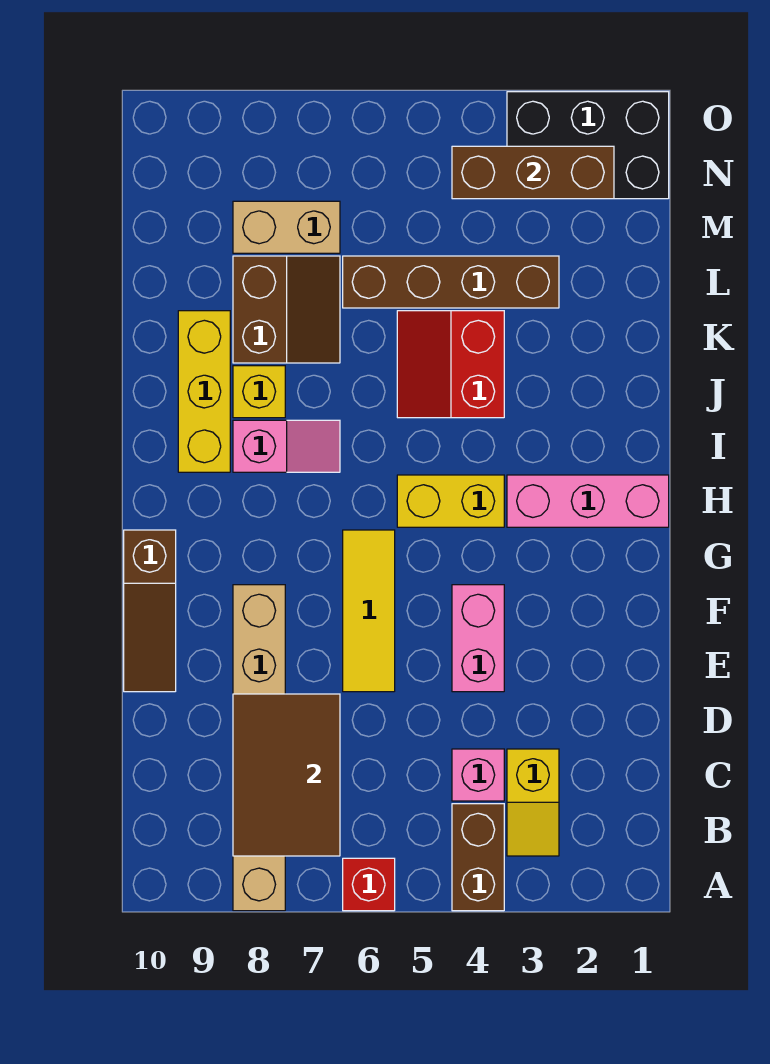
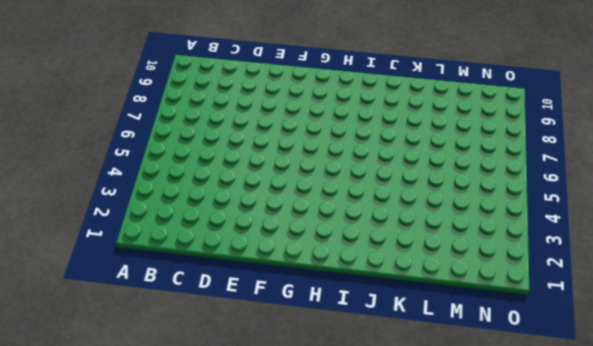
none -> brown brick A4:B4 level 1
none -> red brick A6 level 1
none -> tan brick A8:F8 level 1

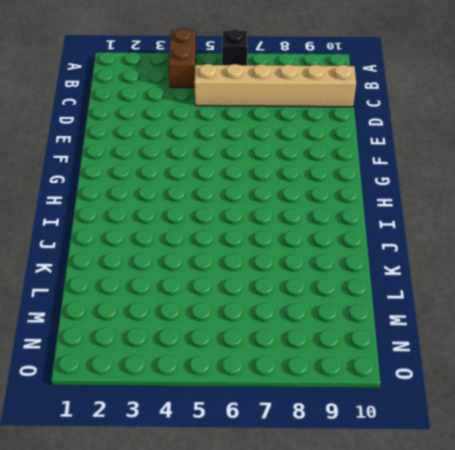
black brick A6 level 1 -> red brick A6 level 1
tan brick C5:C10 level 1 -> tan brick A8:F8 level 1
none -> yellow slope B3:C3 level 1 top C
none -> pink brick C4 level 1
none -> pink brick E4:F4 level 1

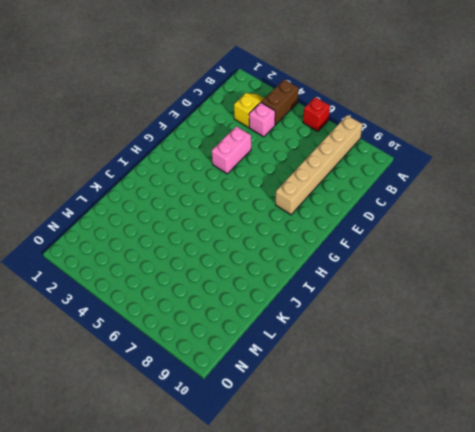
none -> yellow tile E6:G6 level 1
none -> brown slope E10:G10 level 1 top G
none -> pink brick H1:H3 level 1

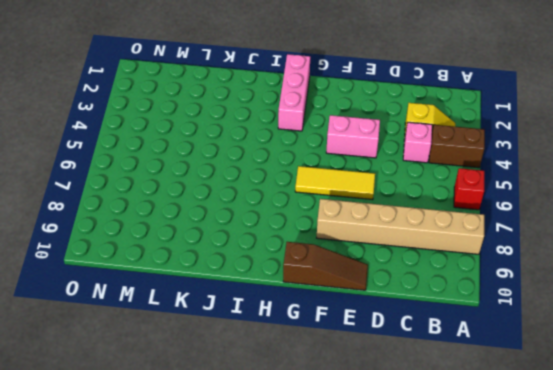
none -> yellow brick H4:H5 level 1
none -> pink slope I7:I8 level 1 top 8
none -> yellow brick I9:K9 level 1

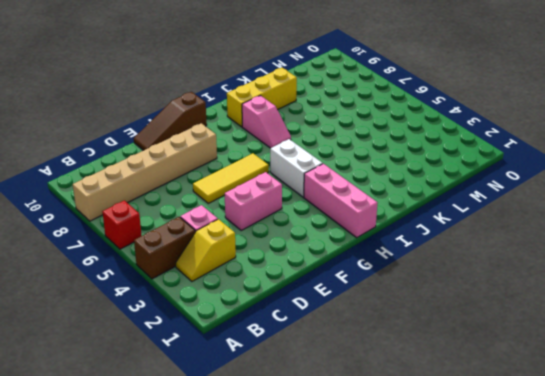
white brick H4:H5 level 1 -> yellow brick H4:H5 level 1
none -> red slope J4:K5 level 1 top 4
none -> yellow brick J8 level 1
none -> brown slope K7:L8 level 1 top 8

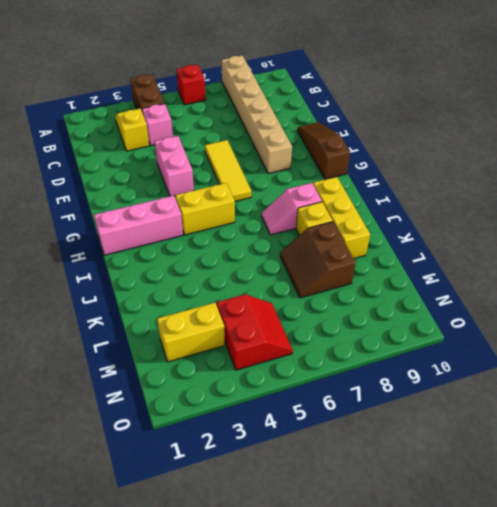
yellow brick M2:M3 level 1 -> none
red slope M4:N5 level 1 top 4 -> red slope J4:K5 level 1 top 4
none -> brown brick L3:L6 level 1
none -> tan brick M7:M8 level 1
none -> black brick N1:O3 level 1

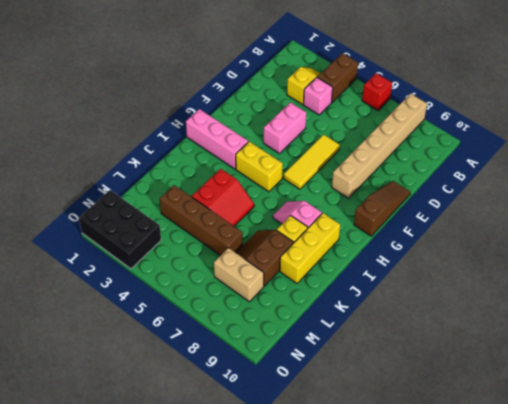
none -> brown tile B7:D8 level 2
none -> brown brick N2:N4 level 2

